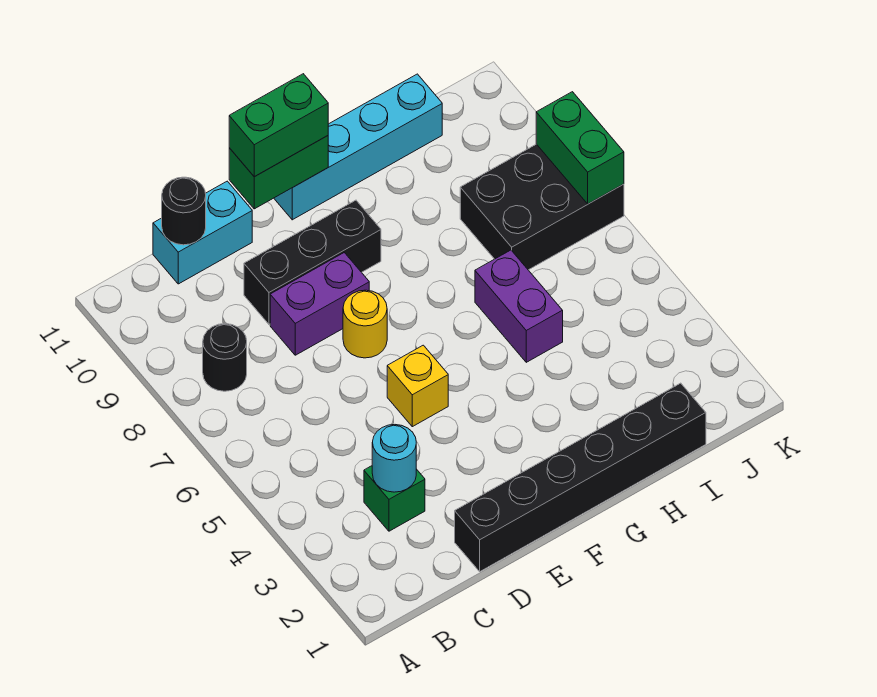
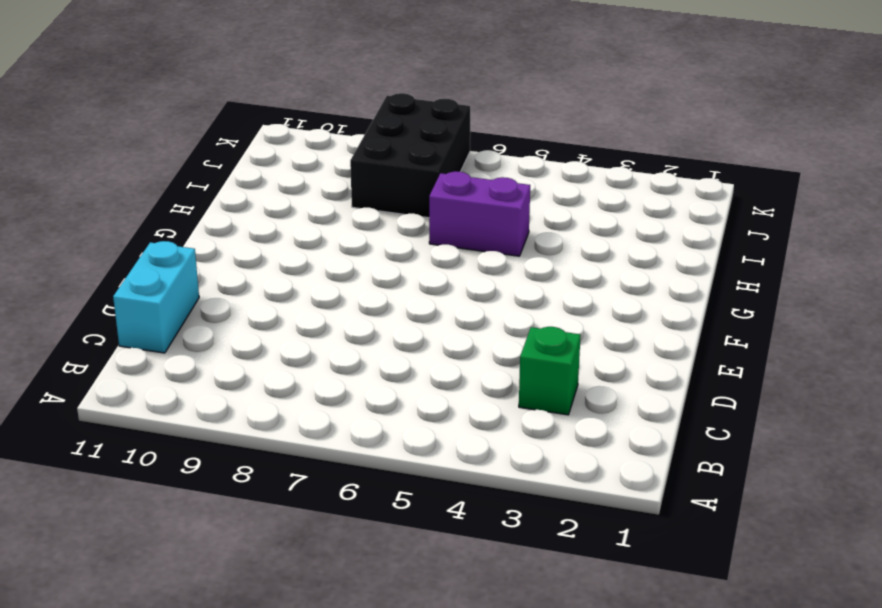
none -> black round brick B8 level 1
none -> black brick D1:I1 level 1
none -> purple brick D8:E8 level 1

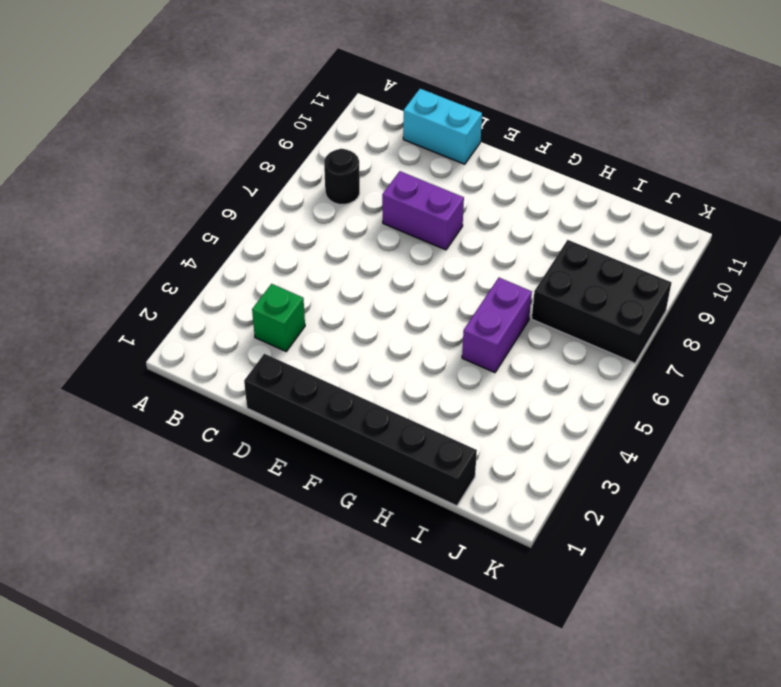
none -> black brick D9:F9 level 1
none -> yellow brick E5 level 1
none -> yellow round brick E7 level 1

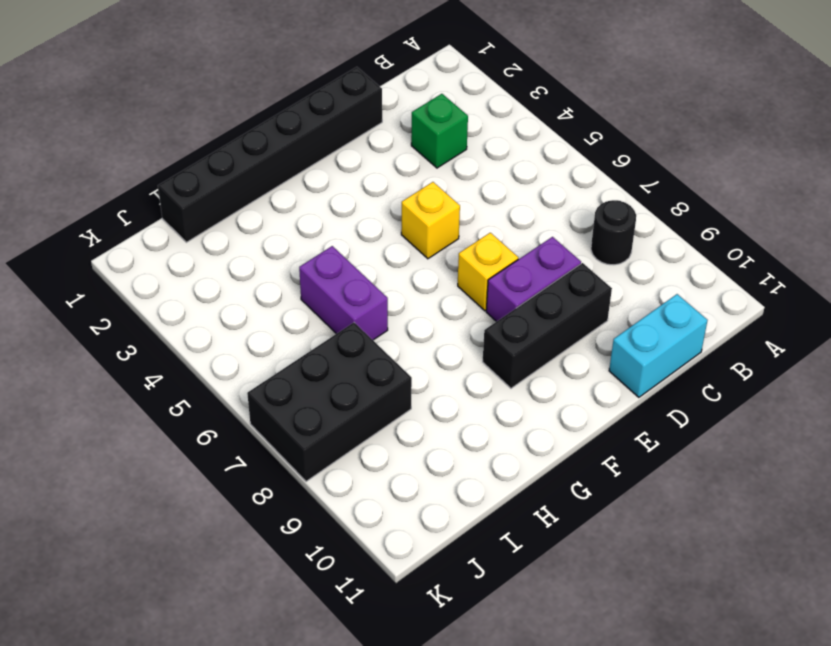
yellow brick E7 level 1 -> yellow round brick E7 level 1
none -> cyan brick F11:I11 level 1
none -> cyan round brick C3 level 2
none -> black round brick C11 level 2

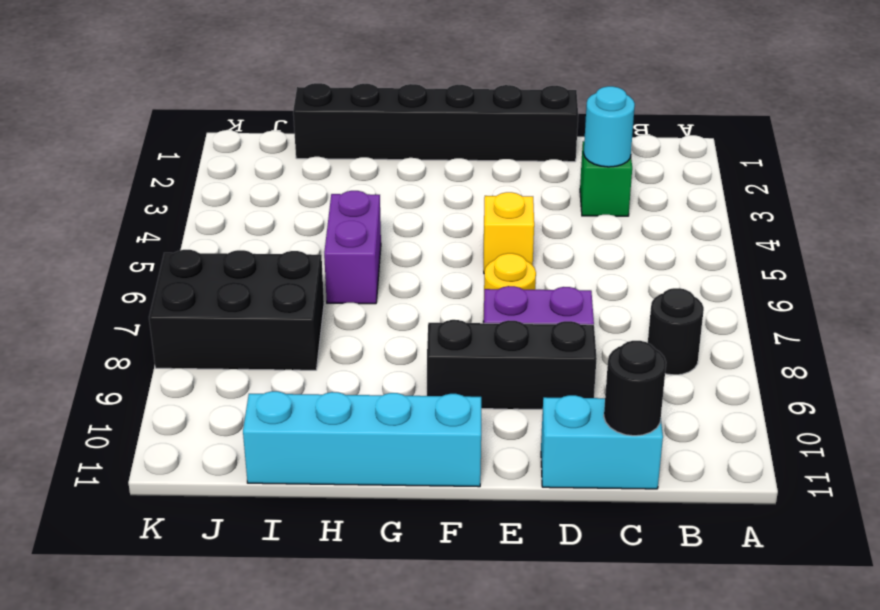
none -> green brick E11:F11 level 2
none -> green brick K7:K8 level 2
none -> green brick E11:F11 level 3

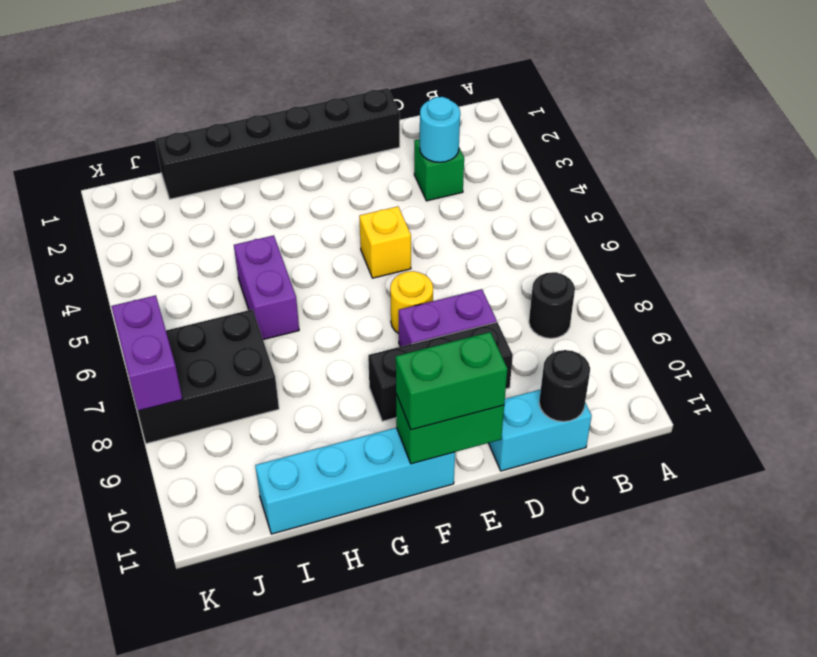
purple brick K7:K8 level 2 -> green brick K7:K8 level 2

